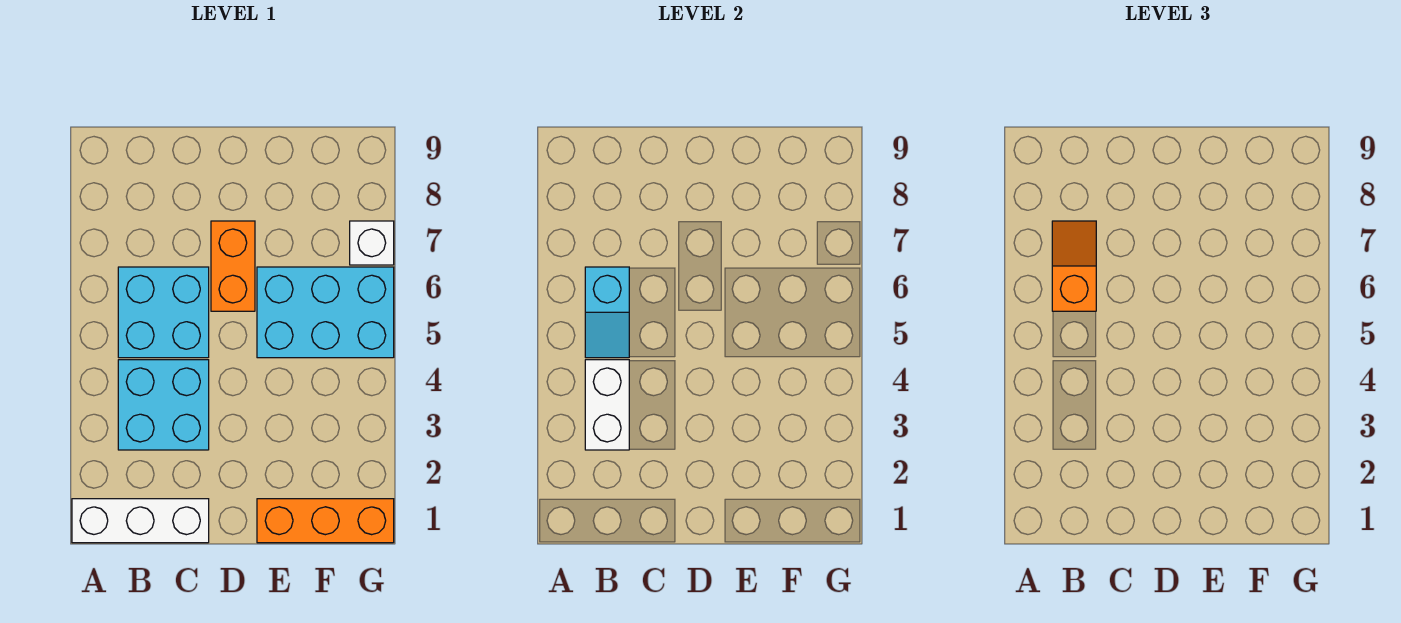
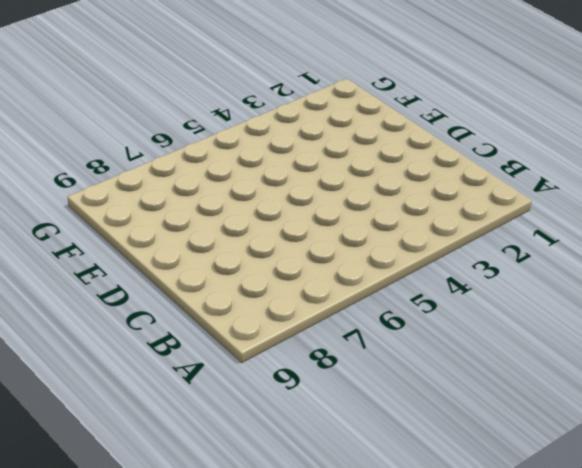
none -> white brick A1:C1 level 1
none -> cyan brick B3:C4 level 1

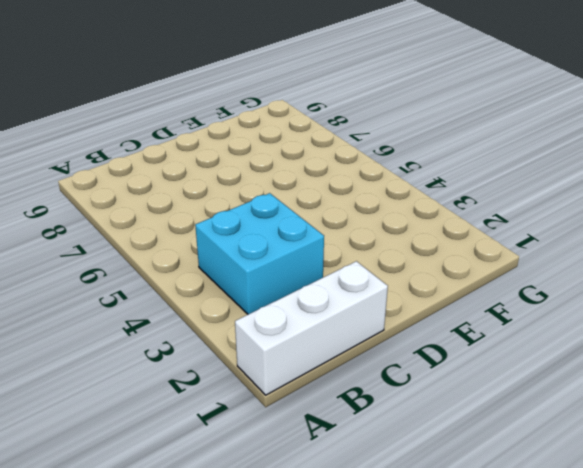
none -> cyan brick B5:C6 level 1
none -> orange brick D6:D7 level 1

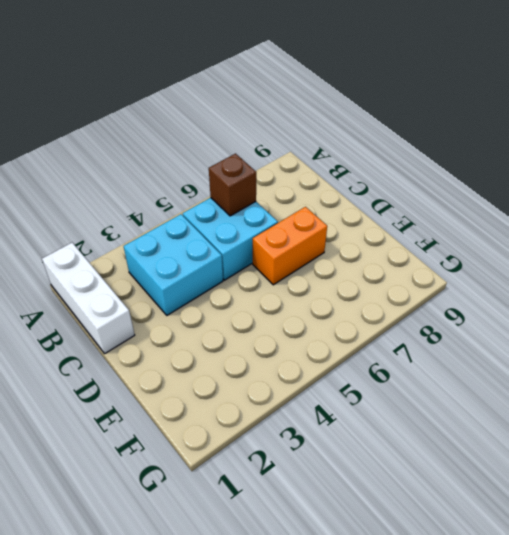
brown brick B6 level 2 -> cyan slope B5:B6 level 2 top 6
none -> orange brick E1:G1 level 1
none -> cyan brick E5:G6 level 1

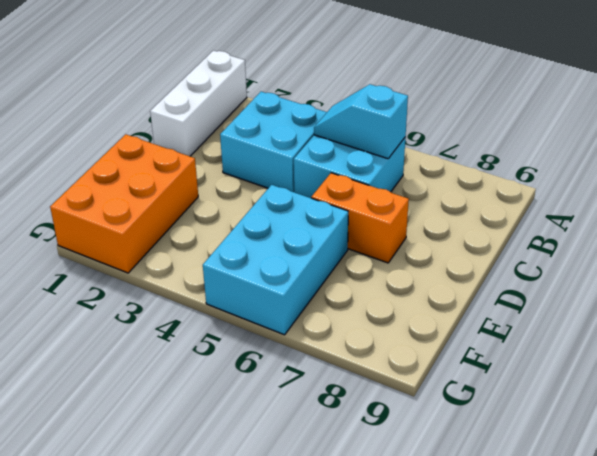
orange brick E1:G2 level 1 -> orange brick E1:G1 level 1
none -> white brick G7 level 1
none -> white brick B3:B4 level 2

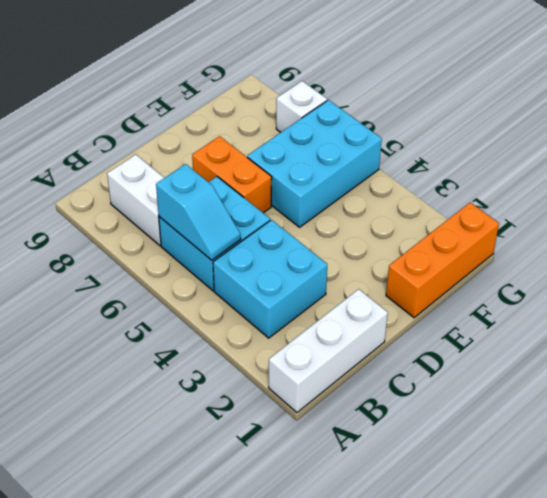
white brick B7:B8 level 1 -> white brick B3:B4 level 2
none -> orange slope B6:B7 level 3 top 6

